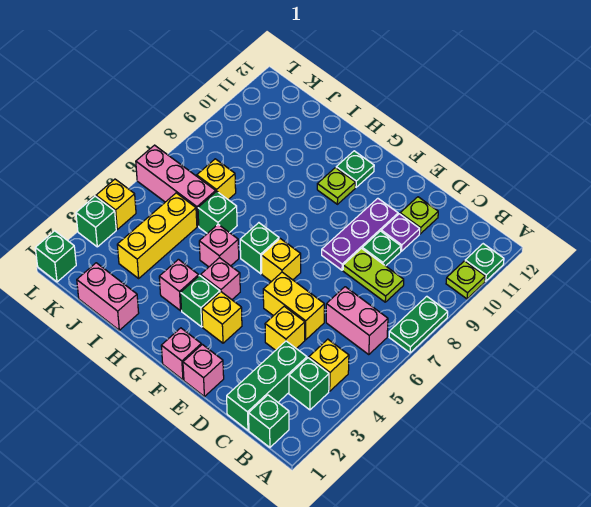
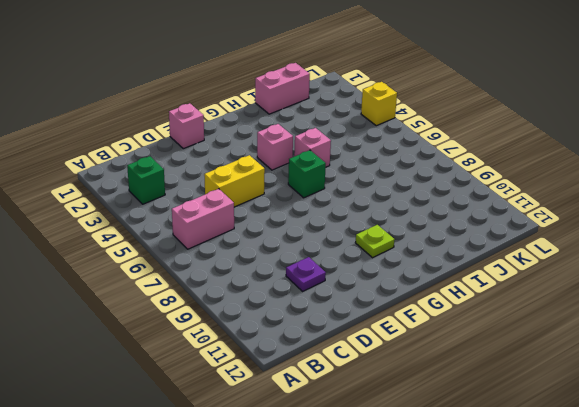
none -> green plate A7:A8 level 1
none -> lime plate A10 level 1
none -> green plate A11 level 1
none -> green brick B1 level 1

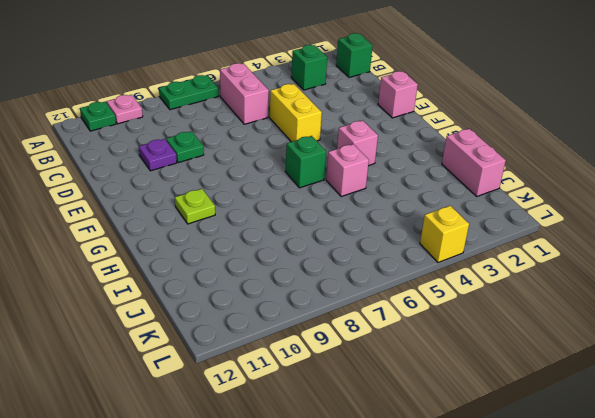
pink plate A10 level 1 -> lime plate A10 level 1
none -> yellow brick B4 level 1
none -> green brick C1:C3 level 1
none -> lime plate C8:D8 level 1
none -> yellow brick D4 level 1

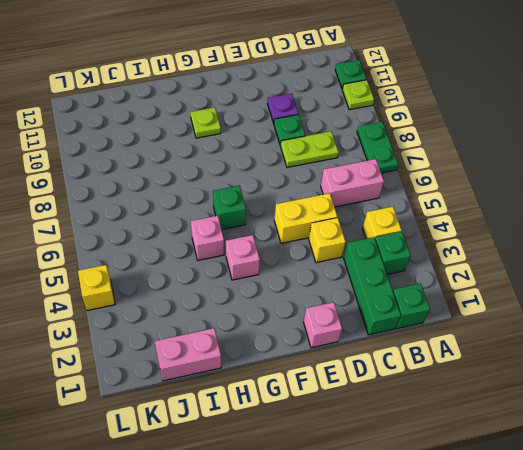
none -> lime plate D11 level 1
none -> purple plate E8:E10 level 1
none -> pink brick F1 level 1
none -> yellow brick F3 level 1

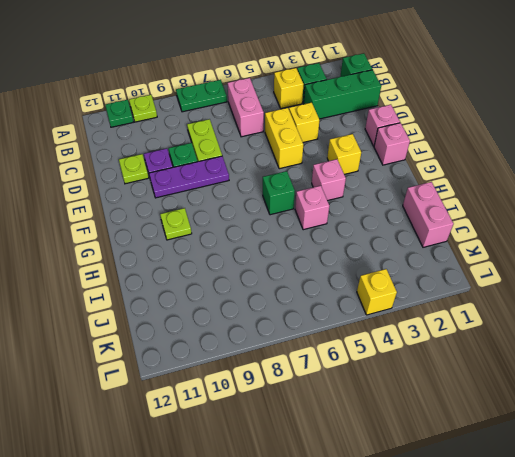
none -> yellow brick F6 level 1
none -> green brick G3 level 1
none -> green plate G11 level 1
none -> pink brick H3 level 1

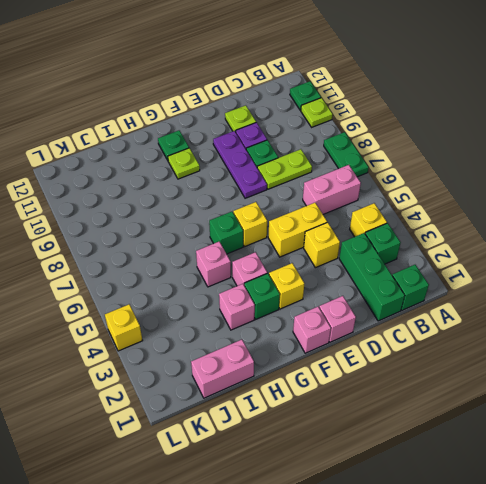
none -> green brick I6 level 1
none -> yellow brick J3:J5 level 1
none -> pink brick J6:L6 level 1
none -> yellow brick J7 level 1

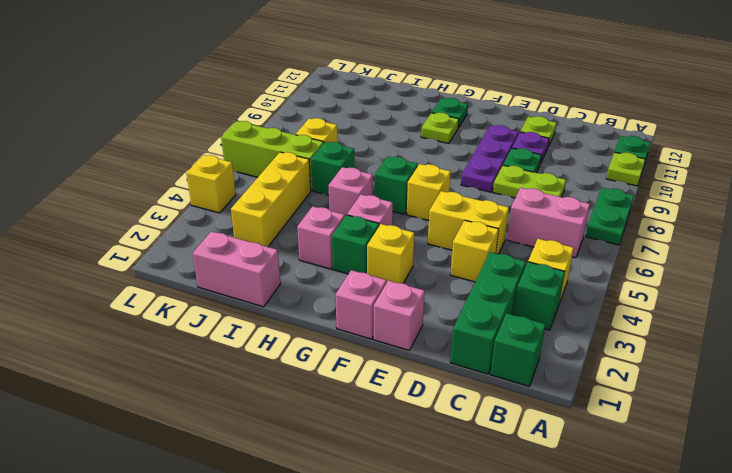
lime brick J6:L6 level 1 -> pink brick J6:L6 level 1
none -> green brick L1 level 1
none -> green brick L3 level 1

